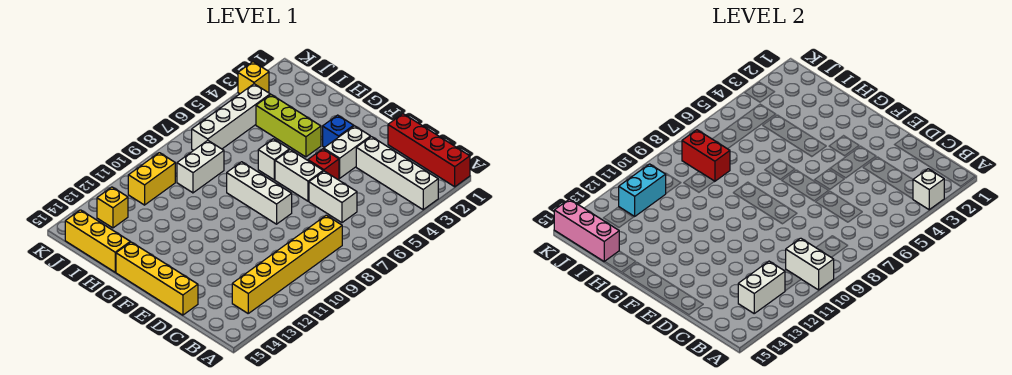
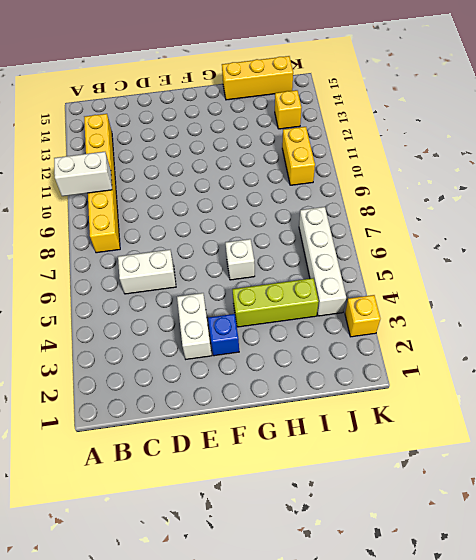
none -> red brick A1:D1 level 1
none -> white brick A3:D3 level 1
none -> yellow brick D15:G15 level 1

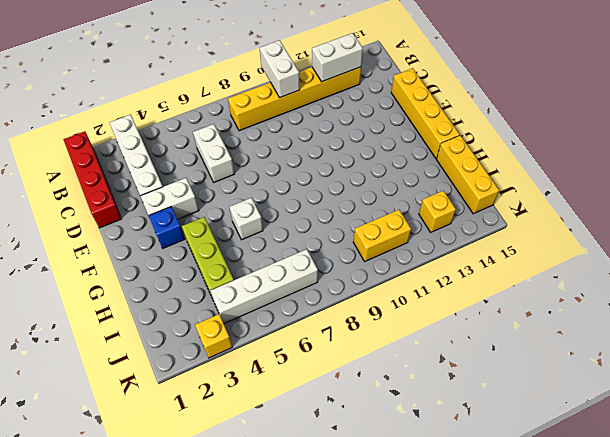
none -> red brick E5 level 1
none -> white brick E6:F6 level 1
none -> white brick E8:G8 level 1

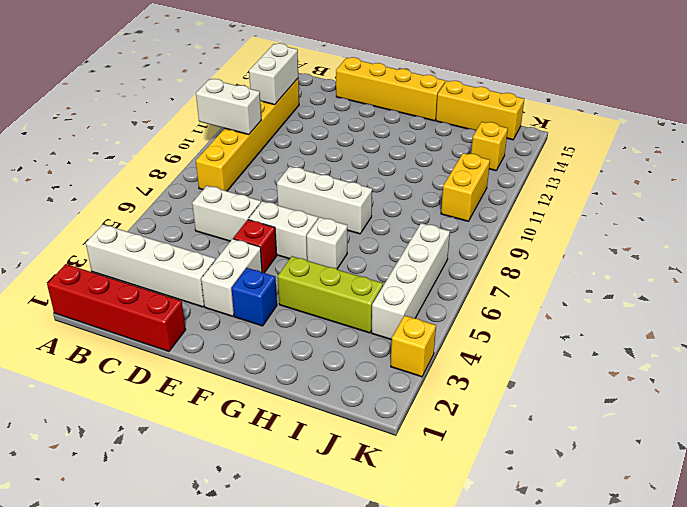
none -> white brick I8:I9 level 1
none -> white brick A3 level 2
none -> red brick I8:J8 level 2

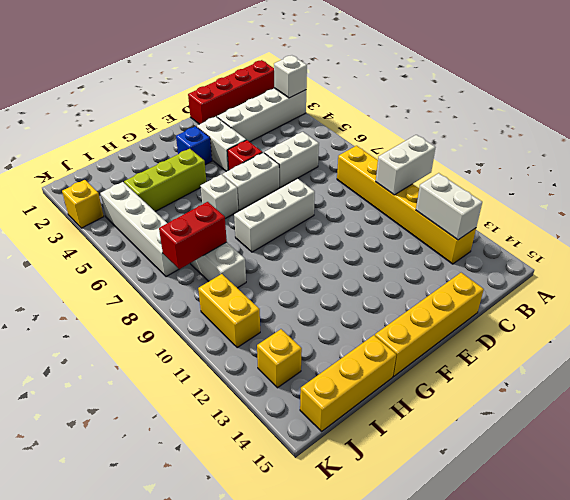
none -> pink brick I15:K15 level 2
none -> cyan brick J11:J12 level 2

